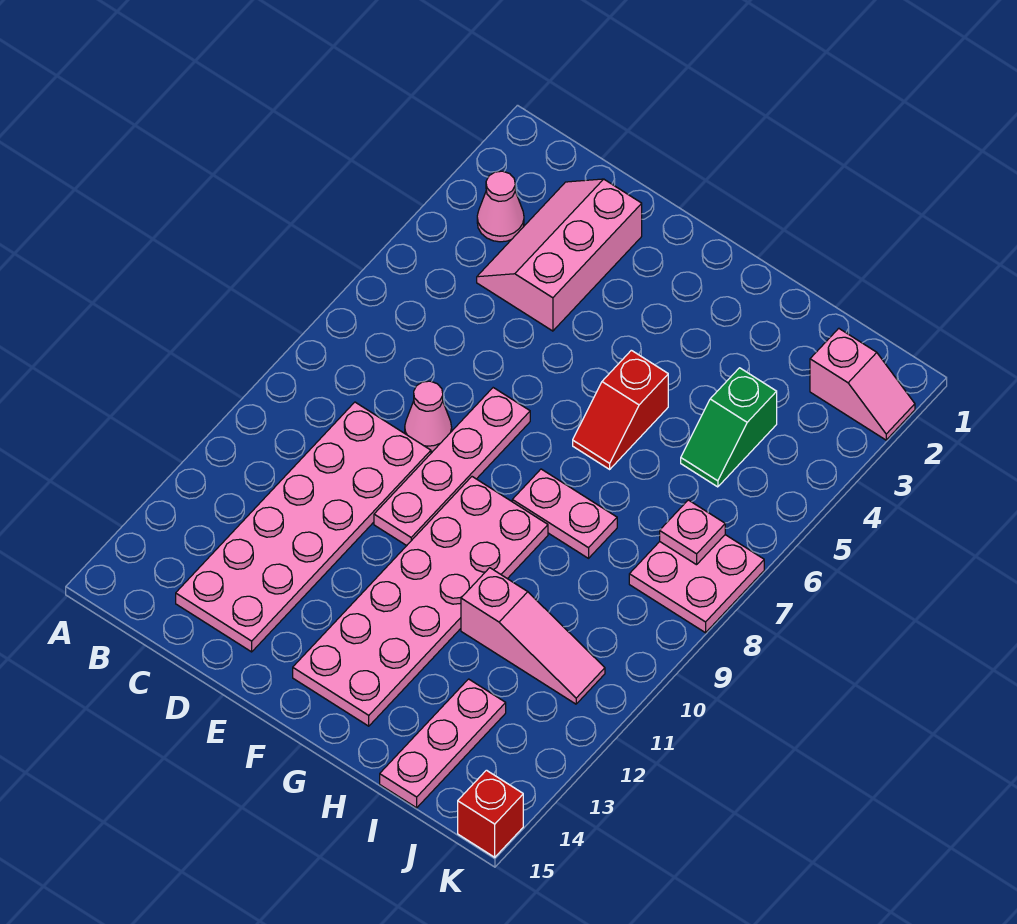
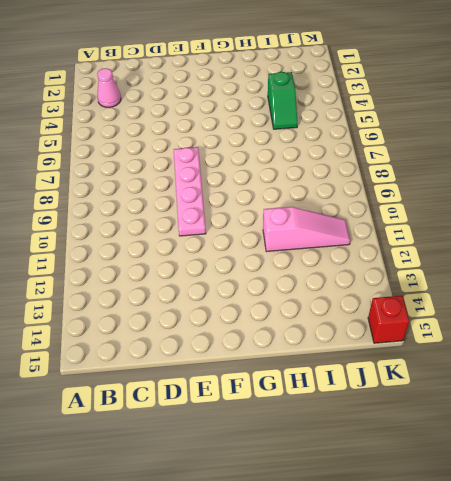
none -> pink slope C2:D4 level 1 top D
none -> pink plate C9:D14 level 1
none -> pink cone D8 level 1

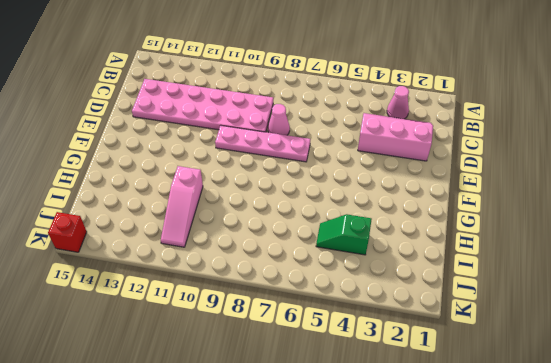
none -> pink plate F9:G14 level 1
none -> red slope G5:G6 level 1 top 5
none -> pink plate G8:H8 level 1

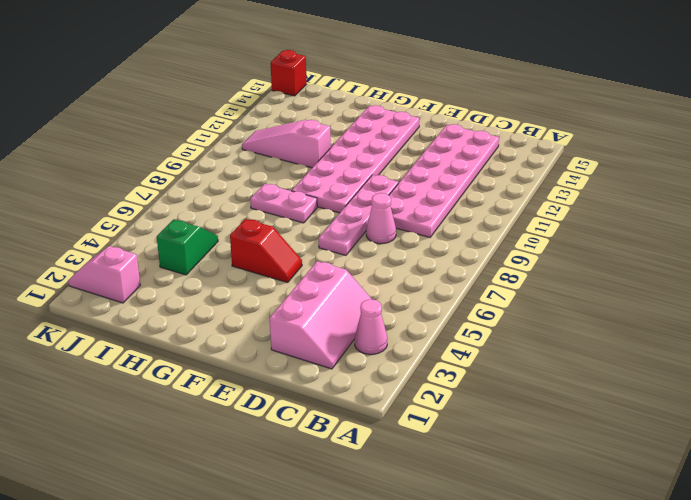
red slope F5:G5 level 1 top G -> red slope G5:G6 level 1 top 5
none -> pink plate I13:I15 level 1
none -> pink plate J7:K8 level 1
none -> pink plate J7 level 2

